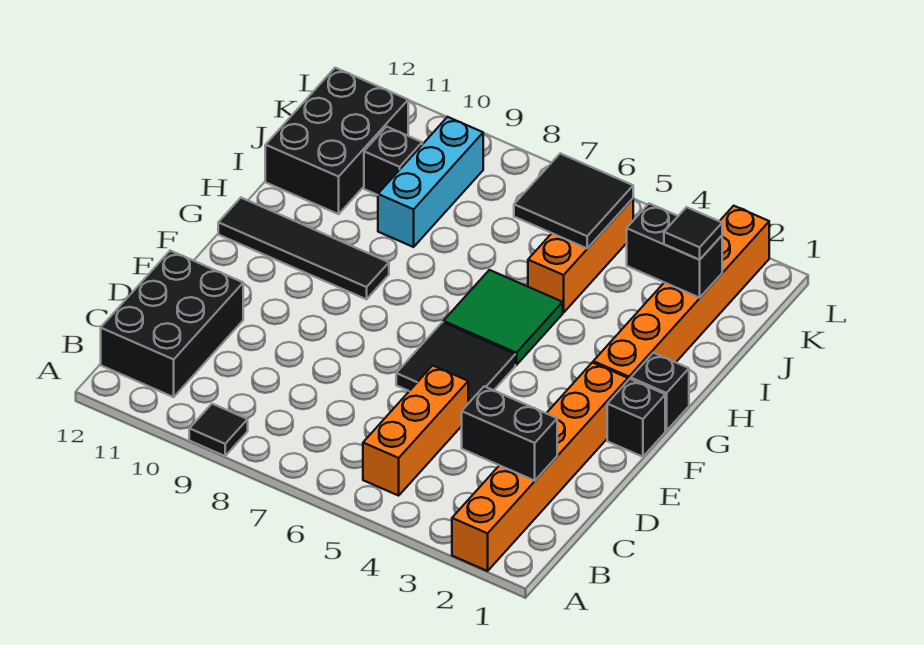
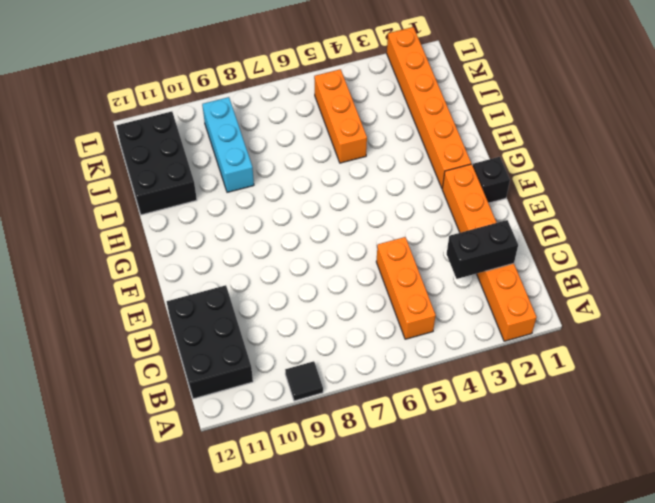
none -> black tile E5:F6 level 1
none -> black brick G1 level 1
none -> green tile G5:H6 level 1

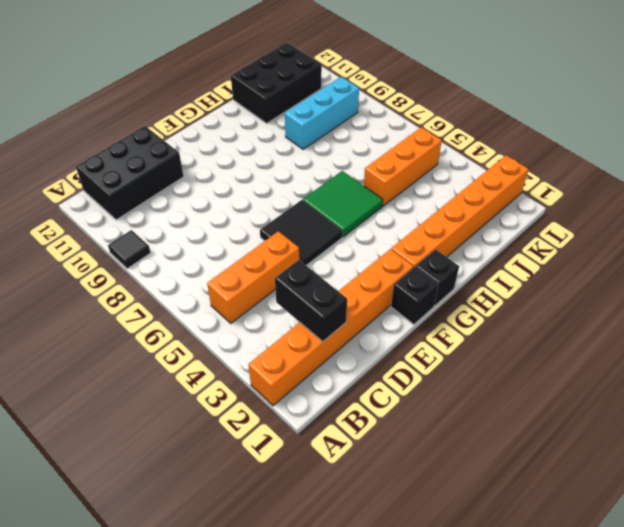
none -> black tile G9:G12 level 1
none -> black brick J10 level 1
none -> black brick J2:J3 level 2

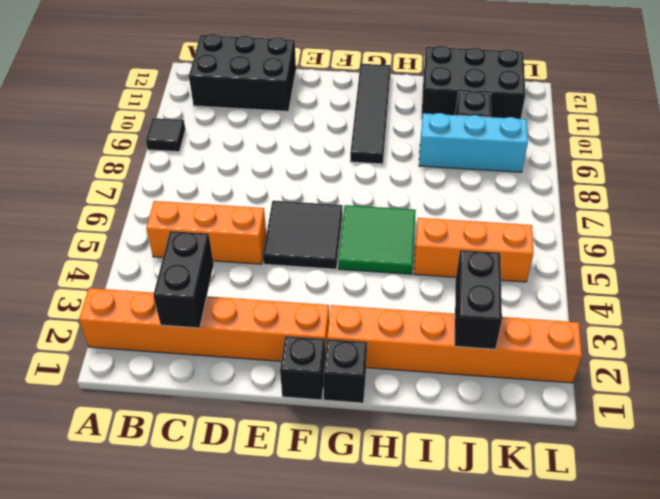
none -> black tile J5:K6 level 2
none -> black tile J2 level 3

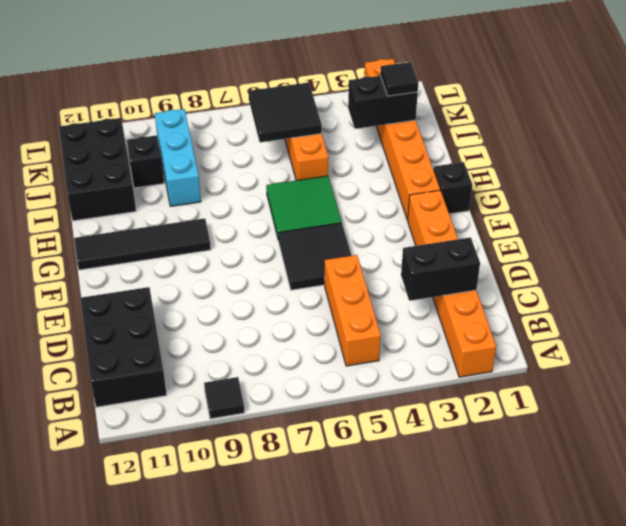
none -> black brick F1 level 1

